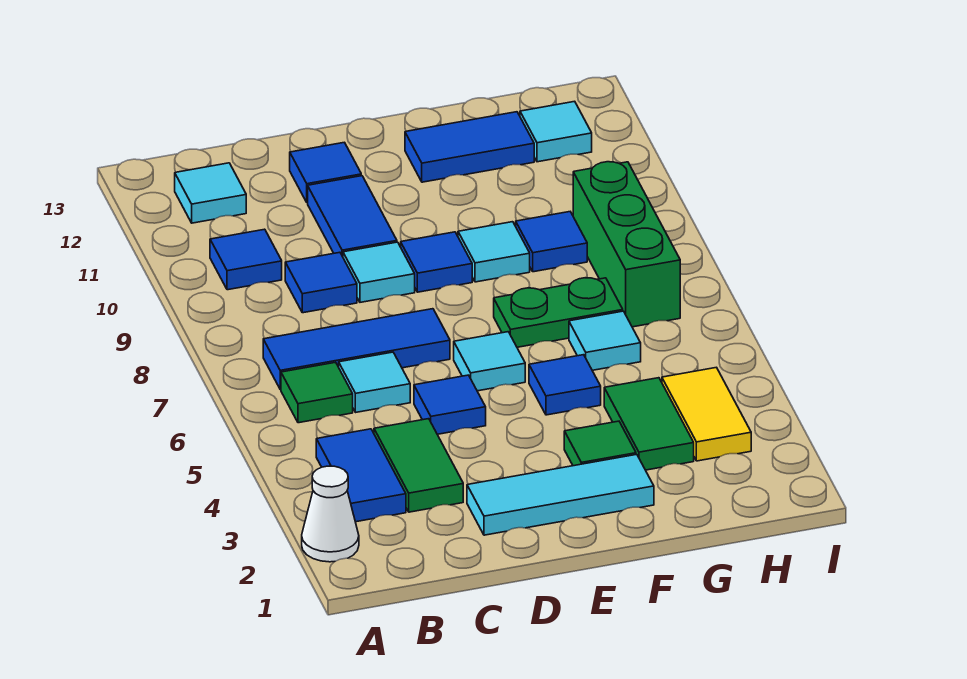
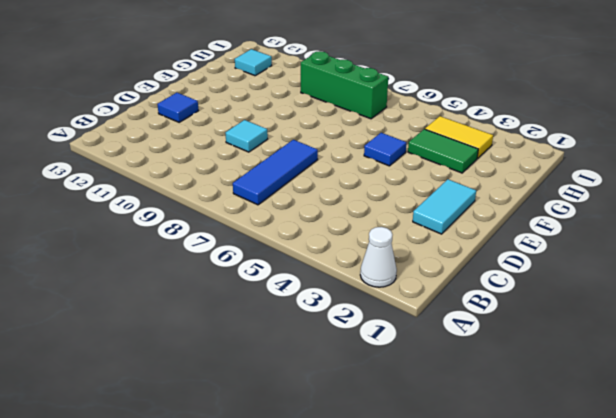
cyan tile D2:E2 level 1 -> cyan tile D2:F2 level 1
none -> blue tile B3:B4 level 1
none -> green tile B6 level 1
none -> blue tile B10 level 1

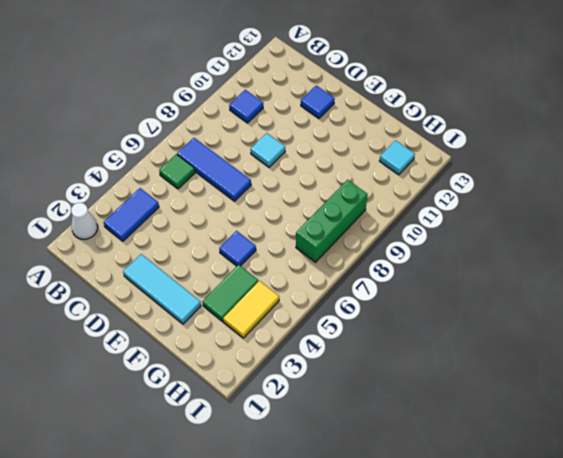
none -> cyan tile B12 level 1
none -> green tile C3:C4 level 1
none -> cyan tile C6 level 1

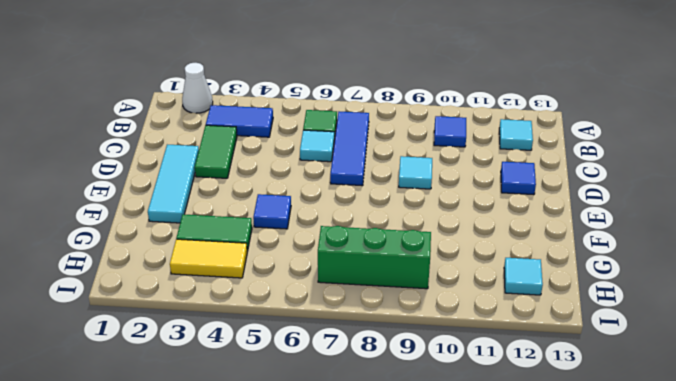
green tile C3:D3 level 1 -> green tile C3:C4 level 1
none -> blue tile C9 level 1
none -> blue tile D5 level 1
none -> blue tile D10:D11 level 1

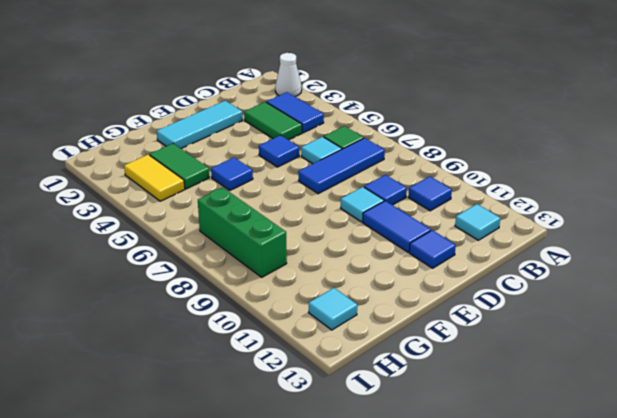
none -> cyan tile E6 level 1
none -> blue tile E9 level 1
none -> green tile F3 level 1

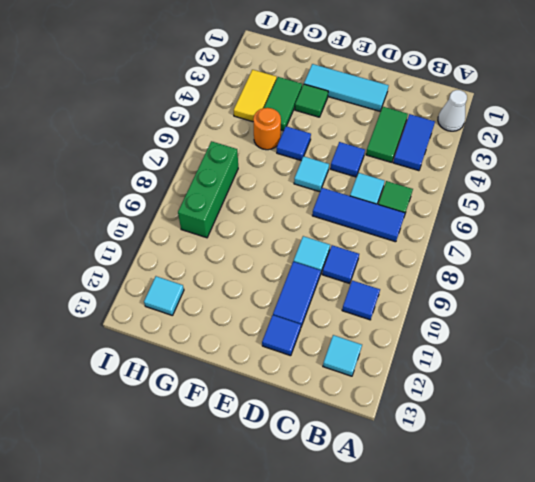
orange round brick G5 level 1 -> none
none -> blue tile E9 level 1
none -> green plate F7:G7 level 1
none -> cyan tile F9 level 1

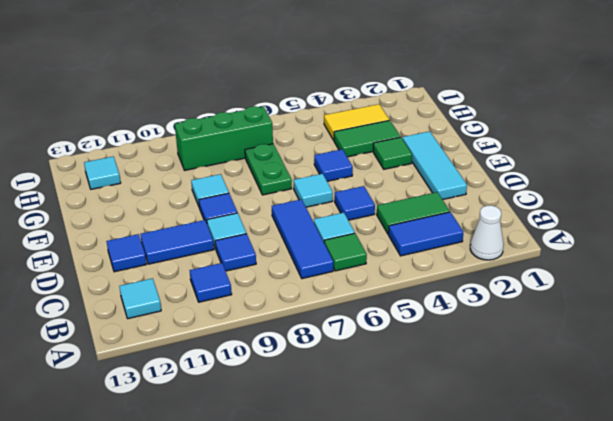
none -> blue tile F12:G12 level 1
none -> cyan tile G6 level 1
none -> blue tile G9 level 1

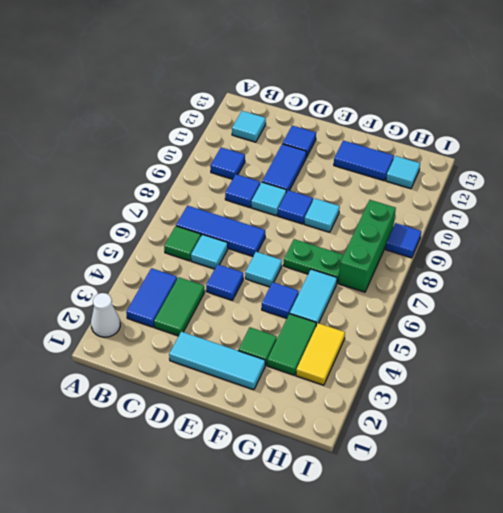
cyan tile G5:G6 level 1 -> cyan tile G6 level 1
blue tile I9 level 1 -> blue tile G9 level 1

